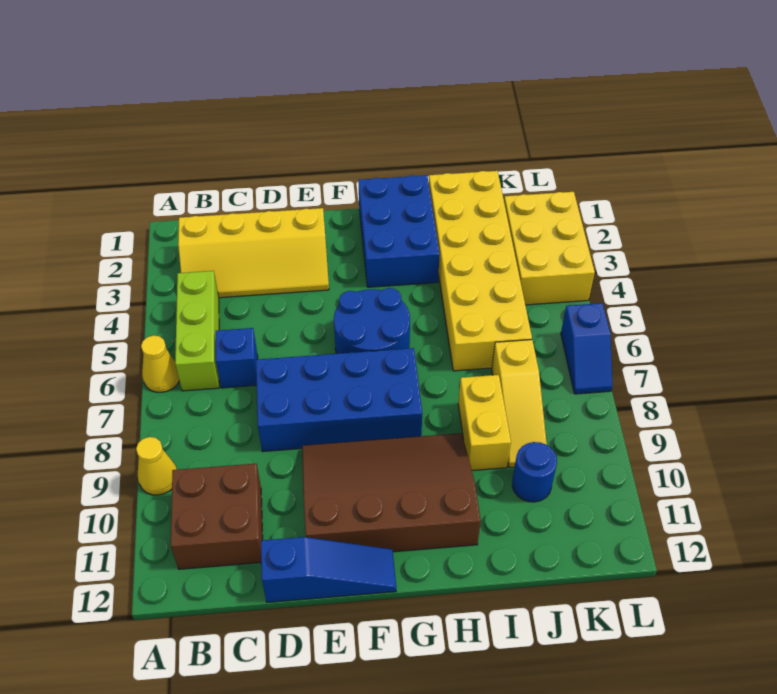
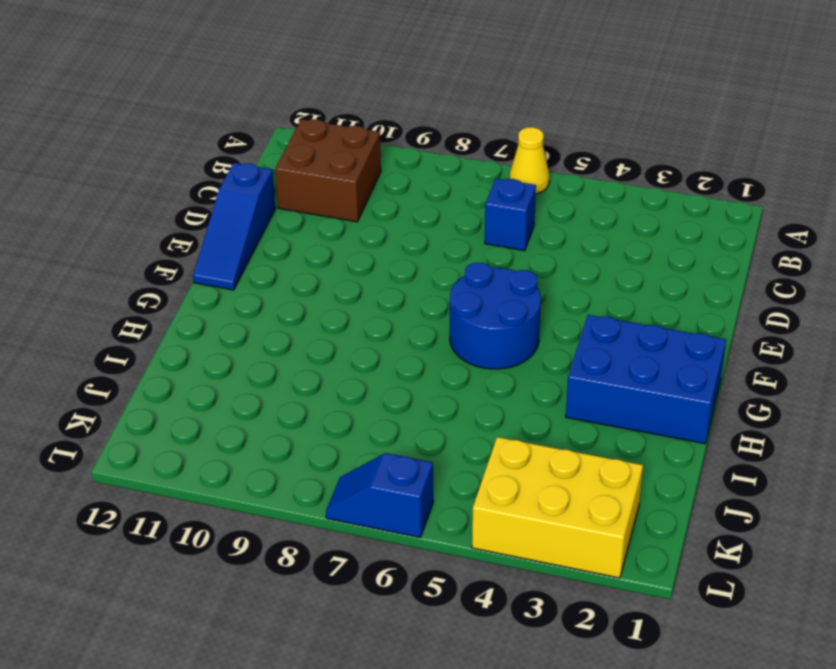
none -> yellow cone A9 level 1
none -> yellow slope B2:E3 level 1 top 2
none -> lime brick B4:B6 level 1

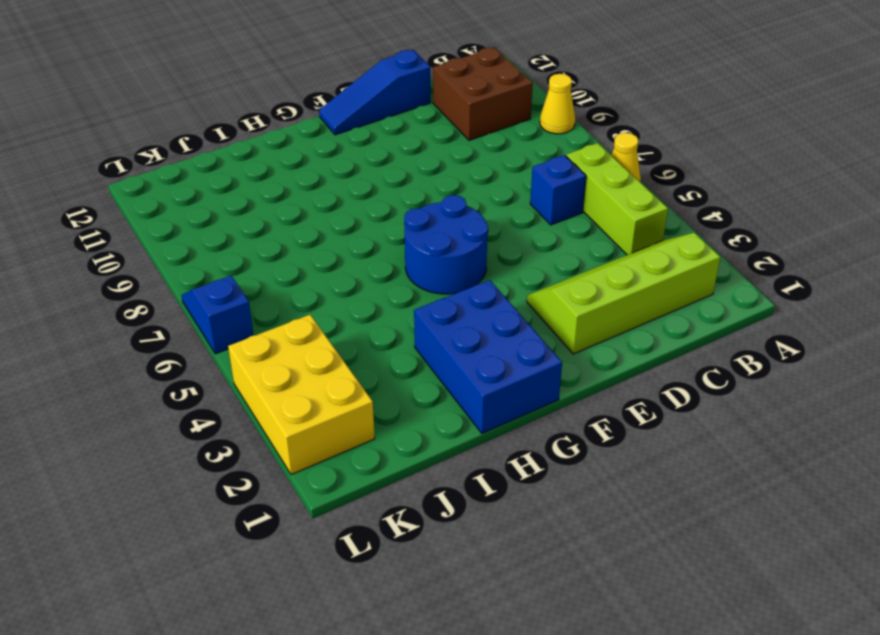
lime slope B2:E3 level 1 top 2 -> yellow slope B2:E3 level 1 top 2
none -> blue brick D7:G8 level 1
none -> brown slope E9:H11 level 1 top 11
none -> yellow brick I1:J6 level 1

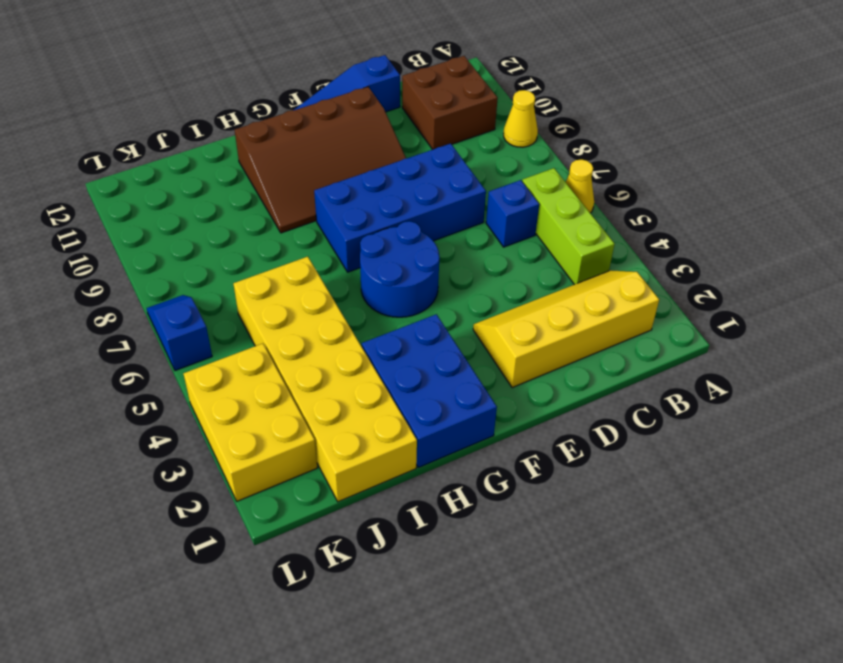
none -> yellow brick I8:I9 level 1
none -> yellow slope J7:J9 level 1 top 7
none -> blue round brick J10 level 1

